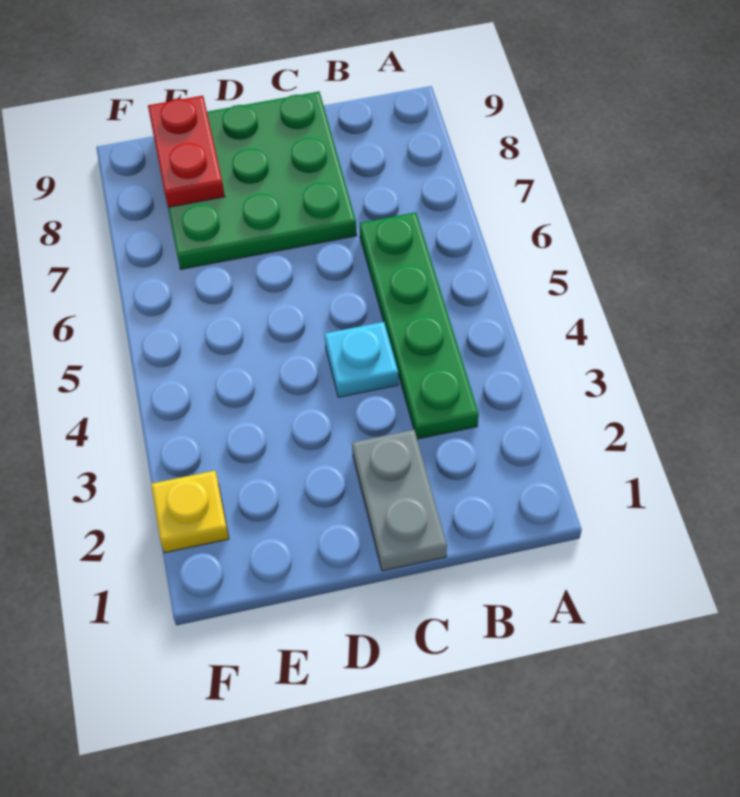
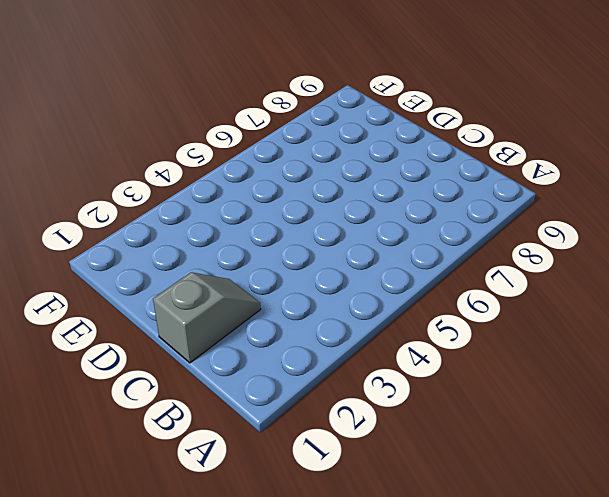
grey slope C1:C2 level 1 top 1 -> grey plate C1:C2 level 1
none -> green plate B3:B6 level 1
none -> cyan plate C4 level 1

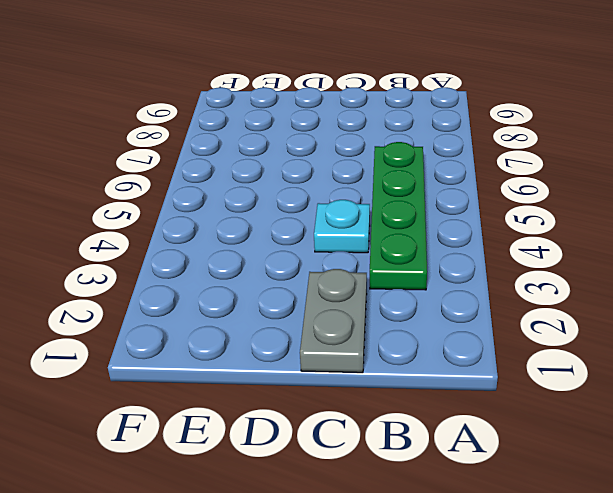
none -> green plate C7:E9 level 1
none -> yellow plate F2 level 1

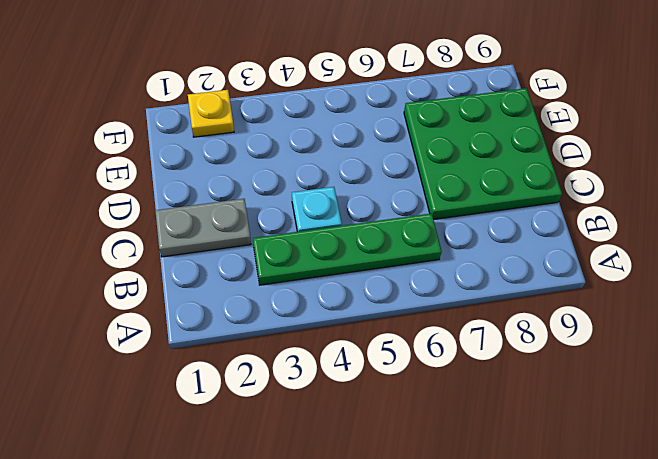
none -> red plate E8:E9 level 2

